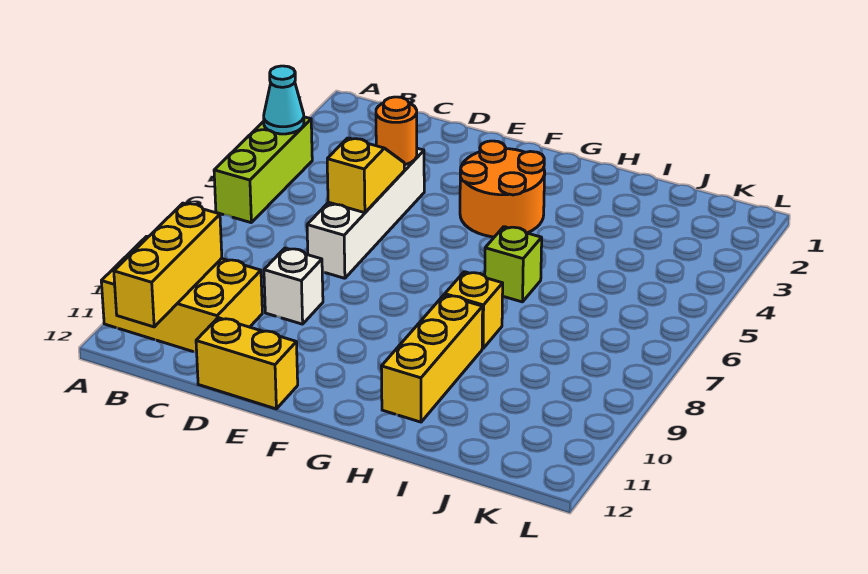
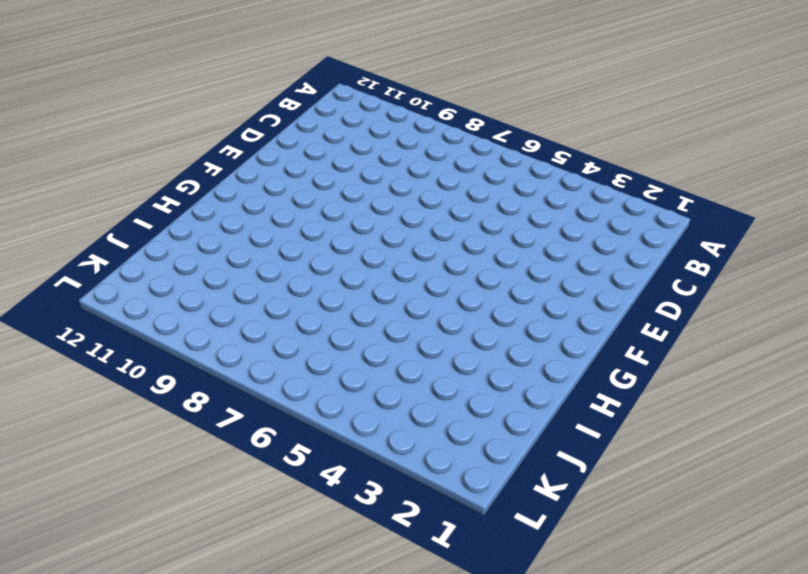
none -> lime brick A4:A6 level 1
none -> yellow brick A10:C11 level 1
none -> white brick D4:D7 level 1

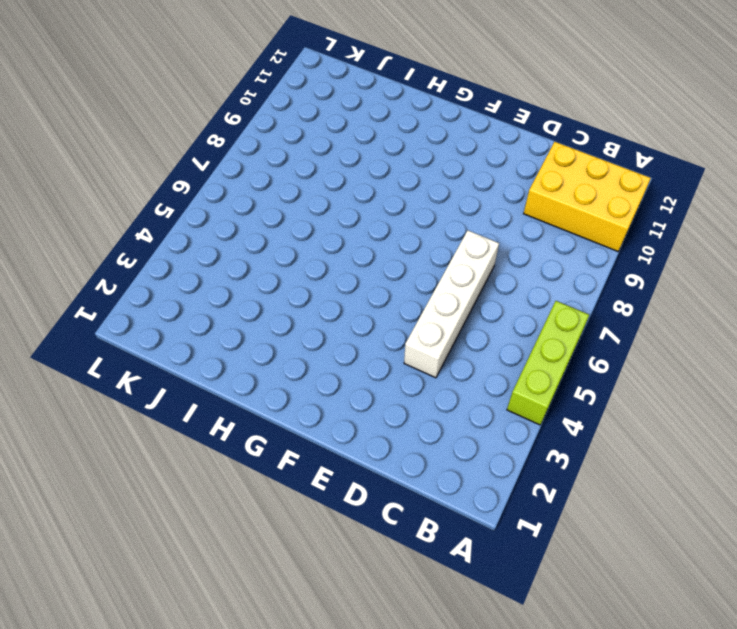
none -> white brick D9 level 1
none -> yellow brick D12:E12 level 1
none -> orange round brick F3:G4 level 1

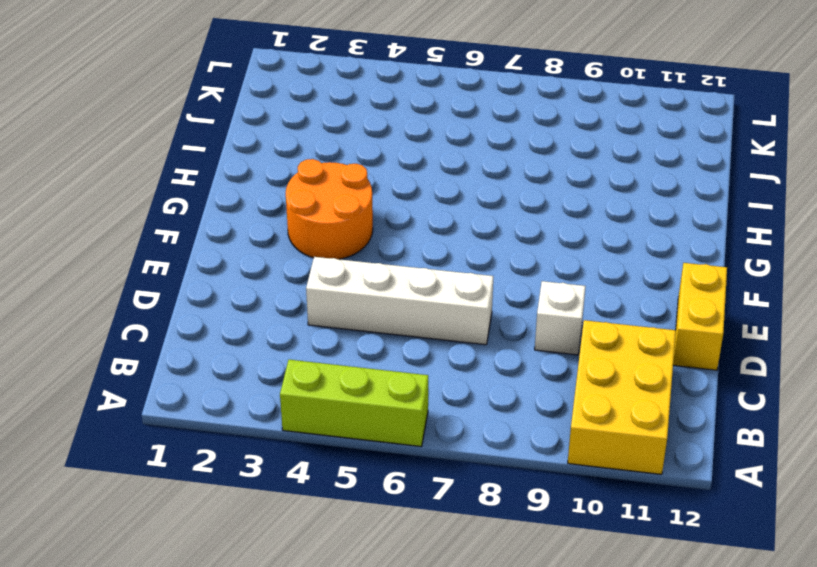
none -> lime brick H6 level 1
none -> yellow brick H8 level 1
none -> yellow brick H9:H11 level 1

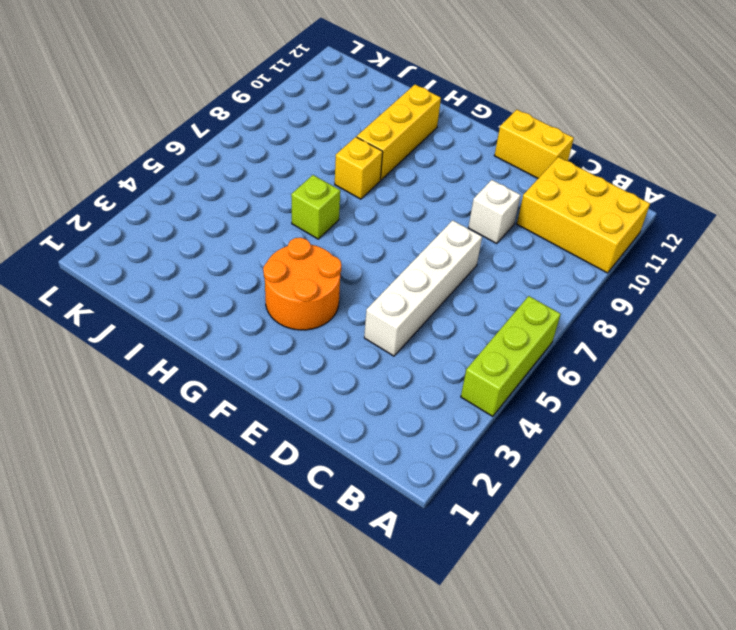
none -> cyan cone A4 level 2
none -> yellow brick B10:B12 level 2
none -> orange round brick D4 level 2

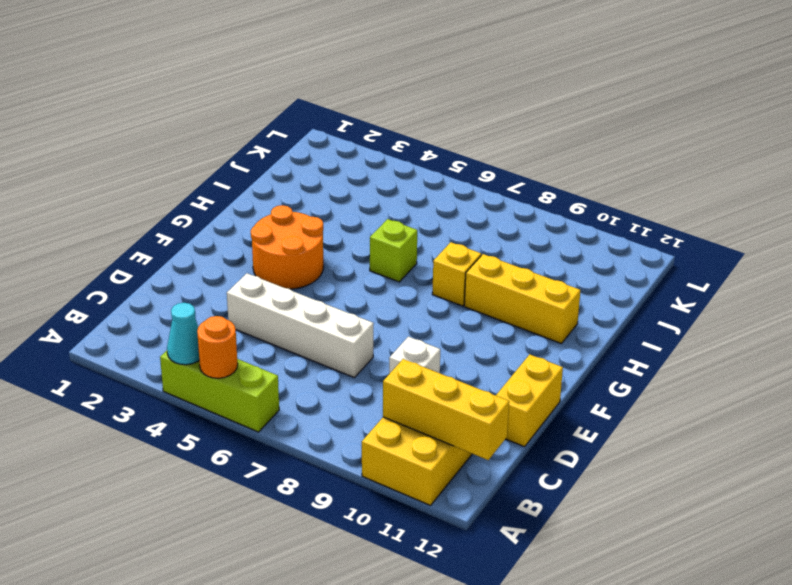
orange round brick A5 level 2 -> orange round brick D4 level 2
none -> yellow slope D5:D6 level 2 top 6

